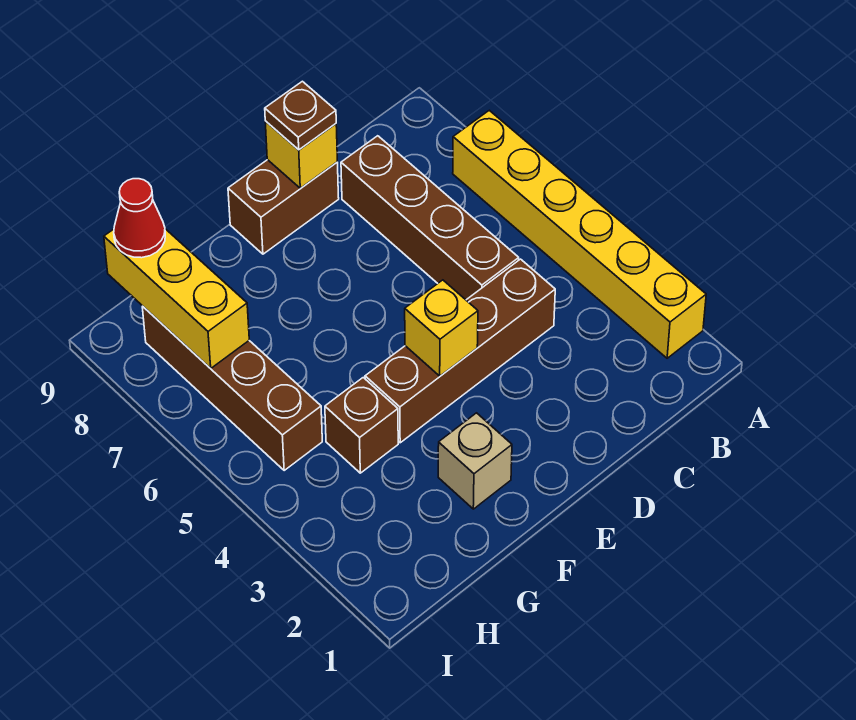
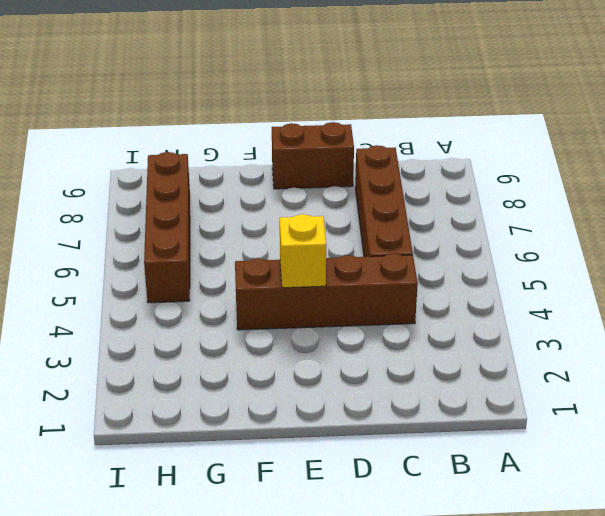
none -> yellow brick A2:A7 level 1
none -> tan brick F2 level 1
none -> brown brick G4 level 1

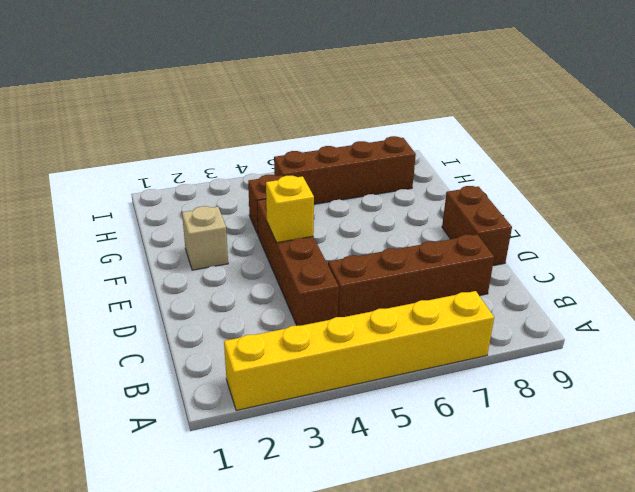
none -> yellow brick D9 level 2
none -> yellow brick H7:H9 level 2
none -> brown plate D9 level 3

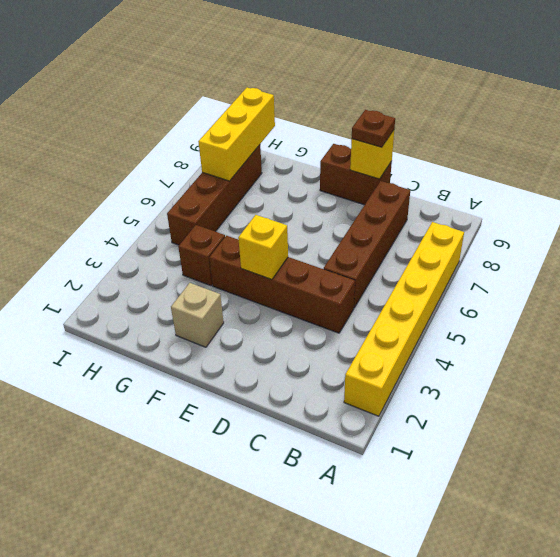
none -> red cone H9 level 3

